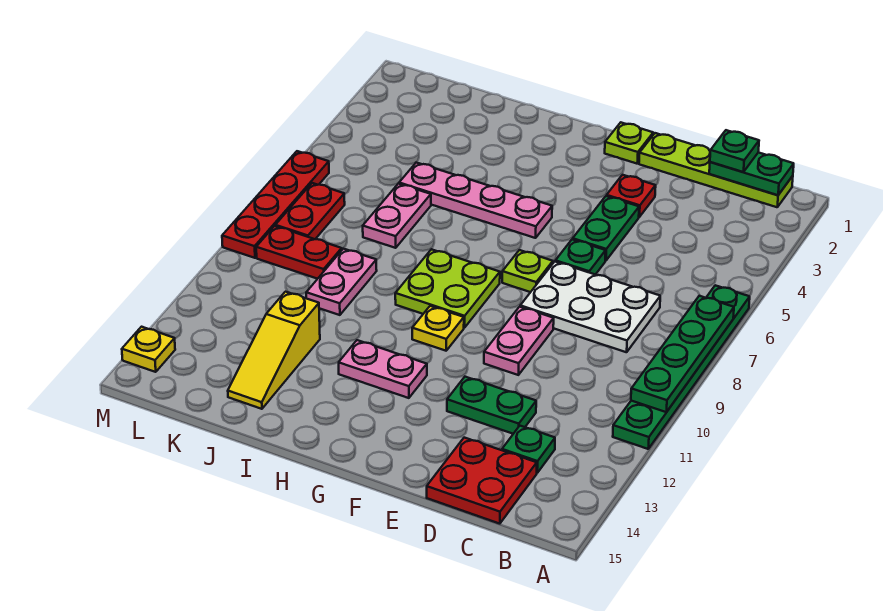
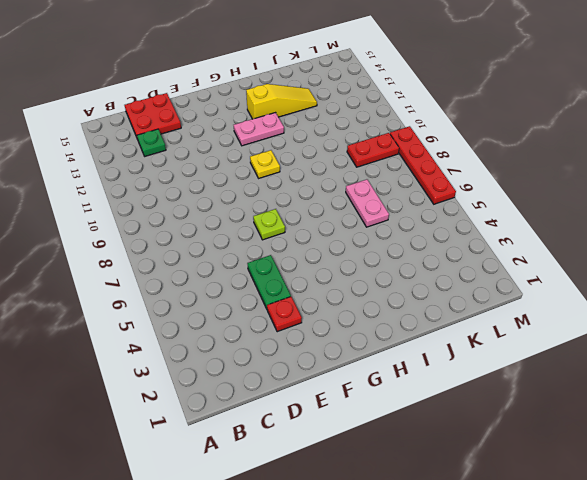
yellow slope H13:J13 level 1 top H -> yellow slope J12:J14 level 1 top 12
none -> green plate A6:A11 level 1
none -> lime plate B1:E1 level 1
none -> white plate C7:E8 level 1

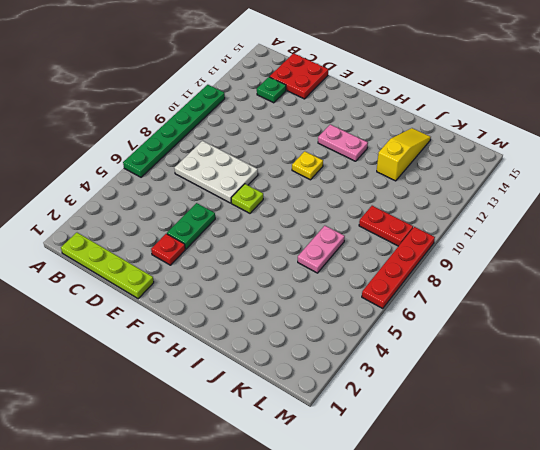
none -> green plate D12:E12 level 1
none -> green plate E6 level 1
none -> pink plate E9:E10 level 1

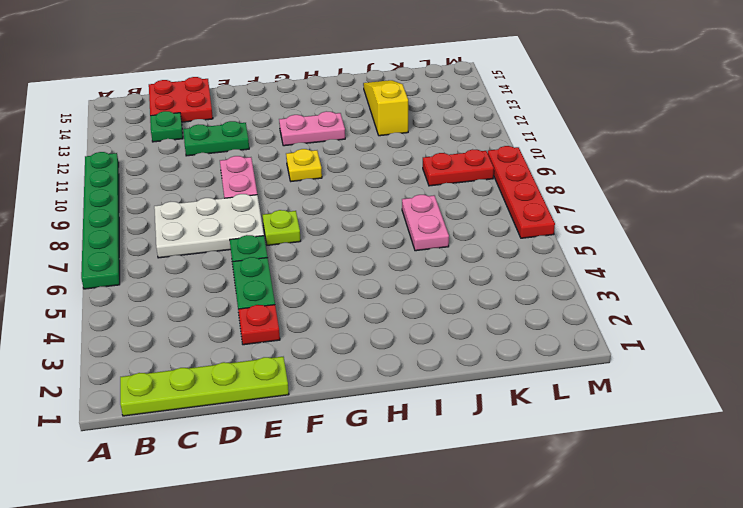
none -> lime plate F1 level 1
none -> pink plate G5:J5 level 1
none -> lime plate G8:H9 level 1

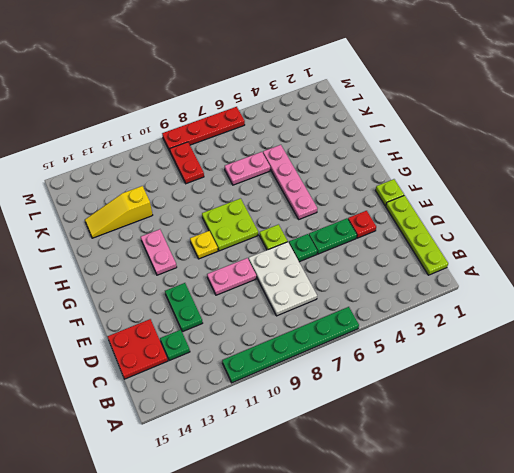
none -> pink plate J9:J10 level 1
none -> red plate L7:L8 level 1
none -> yellow plate M14 level 1

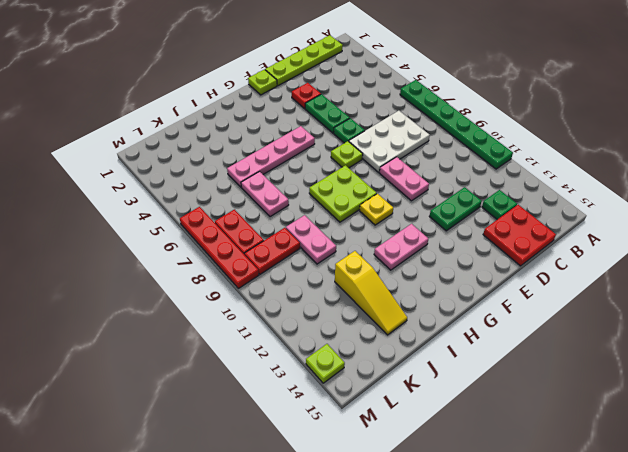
lime plate M14 level 1 -> yellow plate M14 level 1
none -> green plate A7:A10 level 2
none -> green plate B1:C1 level 2
none -> green plate C1 level 3

